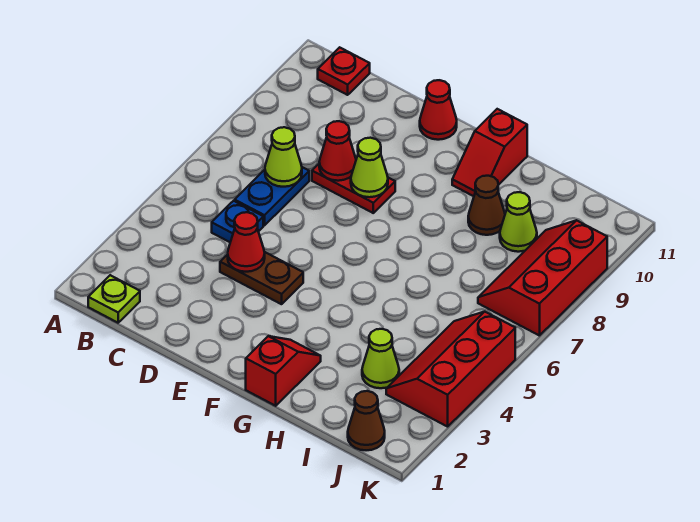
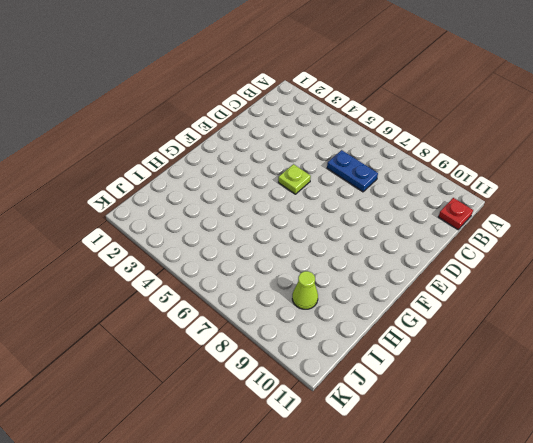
lime plate E5 level 1 -> lime plate B1 level 1
none -> blue plate C5 level 1
none -> brown plate D4:E4 level 1
none -> red plate D8:E8 level 1

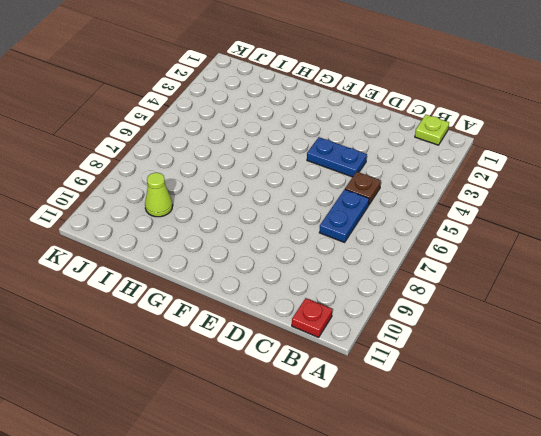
brown plate C5 level 1 -> blue plate C5 level 1
blue plate D4:E4 level 1 -> brown plate D4:E4 level 1
none -> red plate D8:E8 level 1
none -> red cone E11 level 1
none -> red slope G1:G2 level 1 top 1

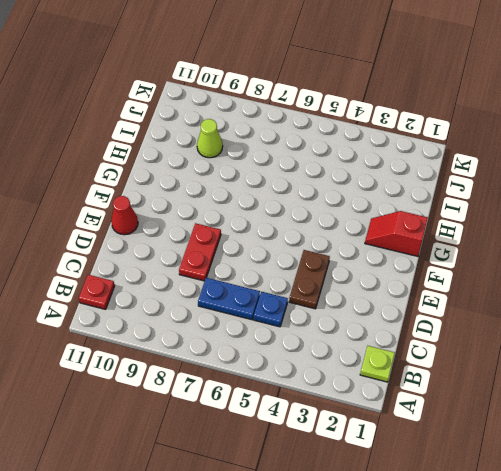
none -> red slope G10:G11 level 1 top 11
none -> brown cone H9 level 1
none -> lime cone I3 level 1

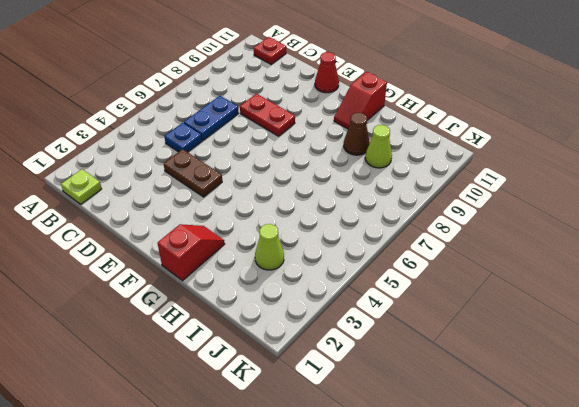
none -> brown cone J1 level 1
none -> red slope J3:K5 level 1 top K
none -> red slope J7:K9 level 1 top K

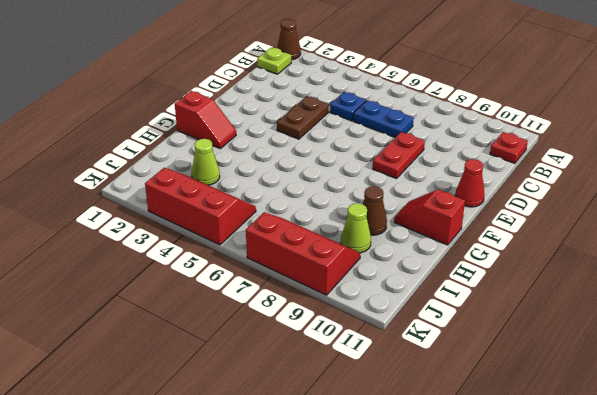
brown cone A1 level 1 -> brown cone J1 level 1
none -> lime cone C7 level 2
none -> red cone D4 level 2
none -> red cone D8 level 2

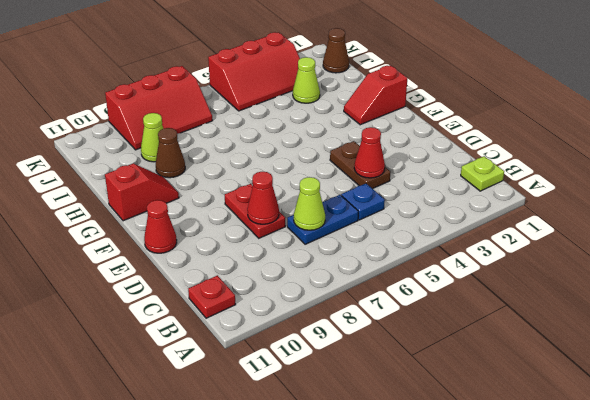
none -> lime cone E8 level 2

